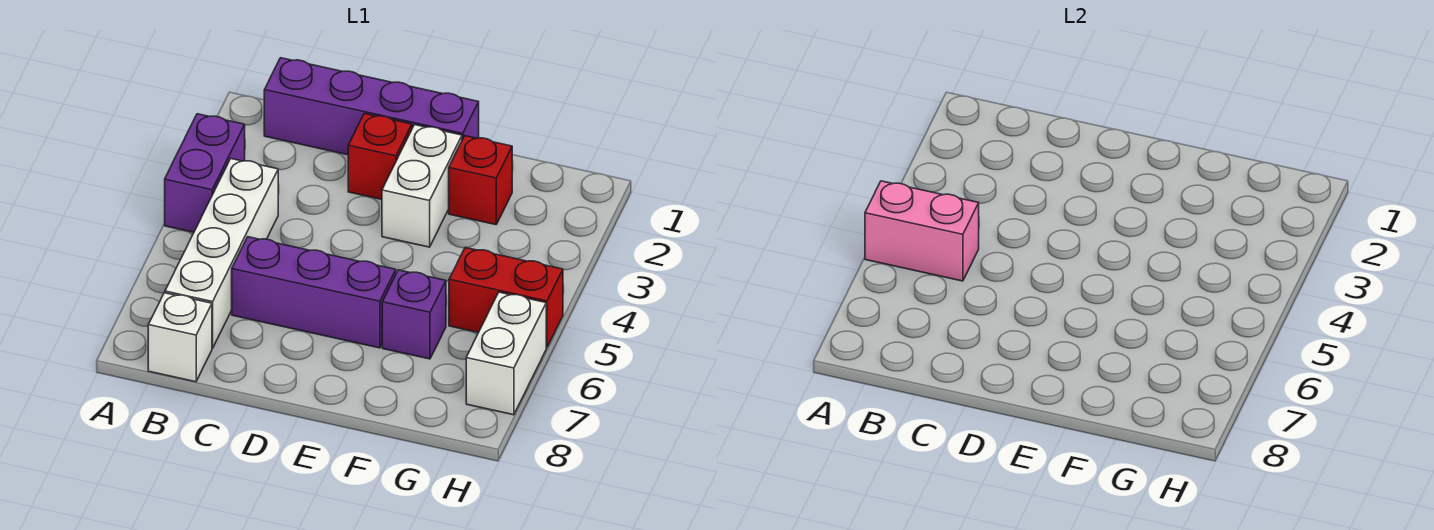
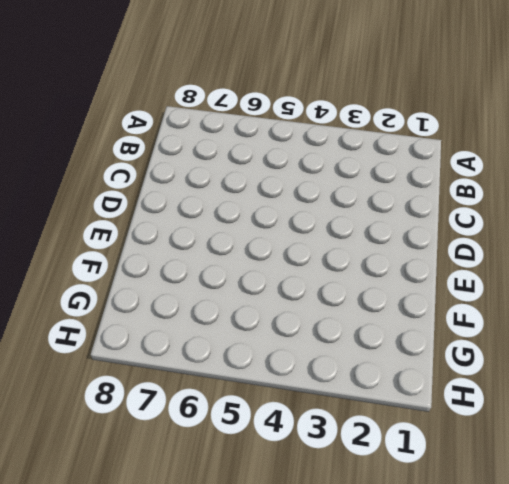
none -> purple brick A3:A4 level 1
none -> purple brick B1:E1 level 1
none -> white brick B4:B7 level 1

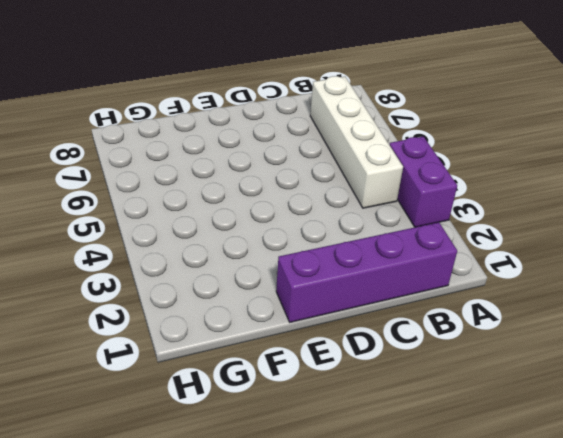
none -> white brick B8 level 1
none -> purple brick C6:E6 level 1
none -> red brick D2 level 1

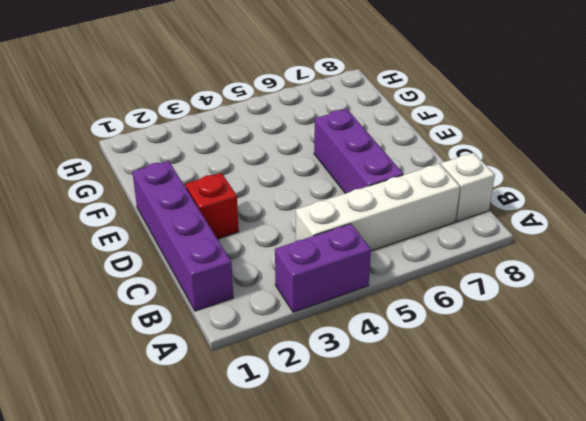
none -> white brick E2:E3 level 1
none -> red brick F2 level 1
none -> purple brick F6 level 1

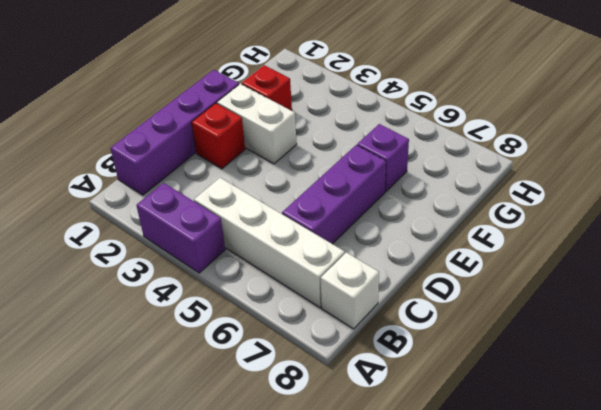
none -> red brick G5:H5 level 1
none -> white brick H6:H7 level 1
none -> pink brick A5:B5 level 2

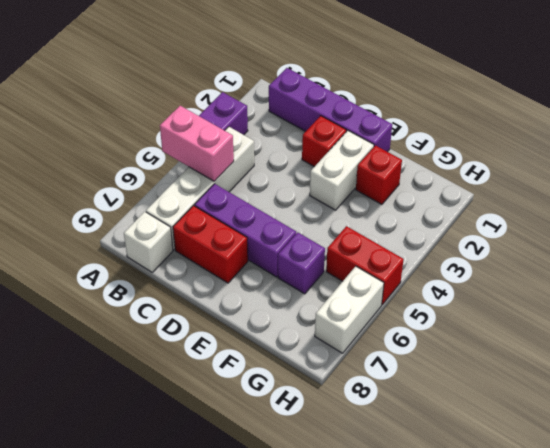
red brick C7:D7 level 1 -> none

